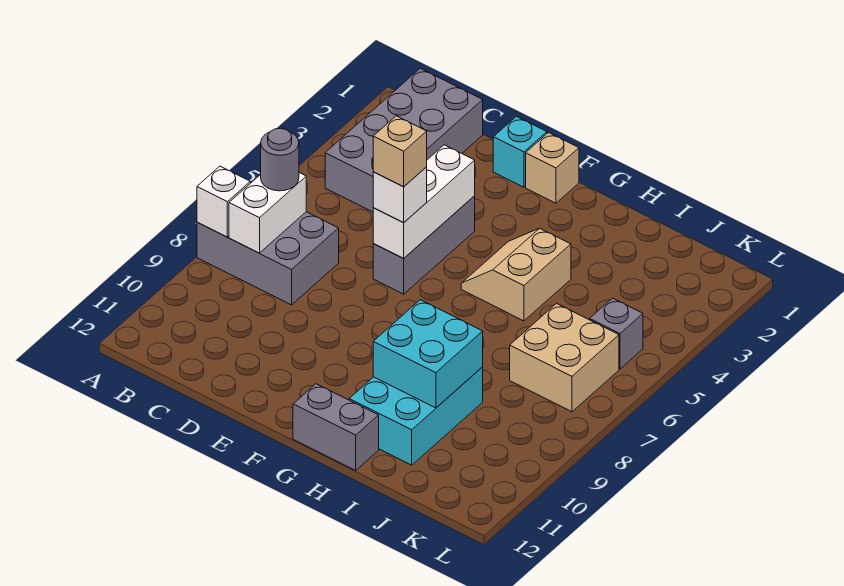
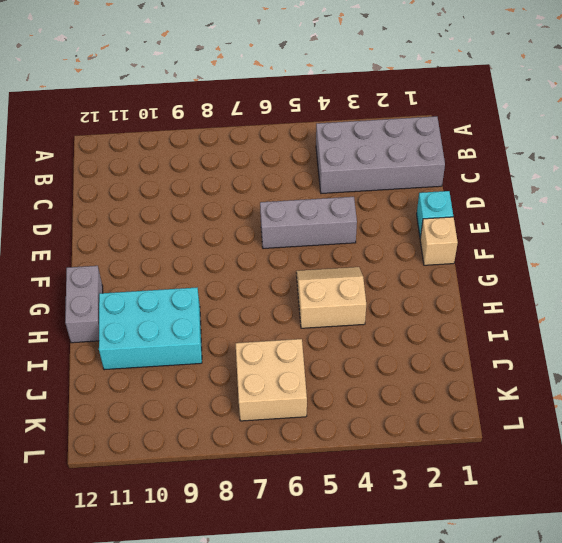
none -> grey brick A7:C8 level 1
none -> grey brick K5 level 1
none -> white brick A8 level 2

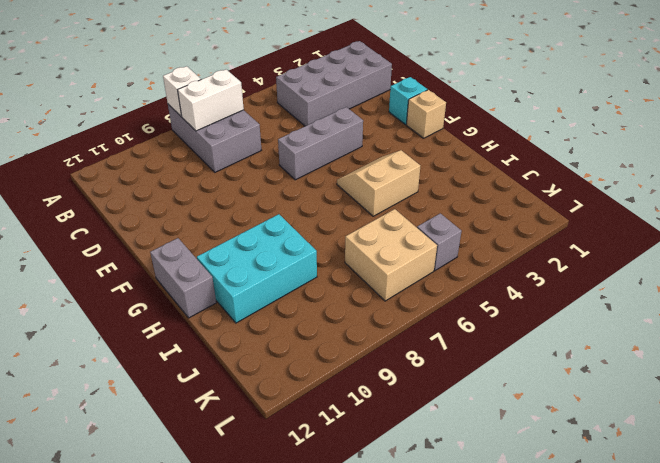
none -> white brick E4:E6 level 2
none -> cyan brick H9:I10 level 2
none -> grey round brick B7 level 3

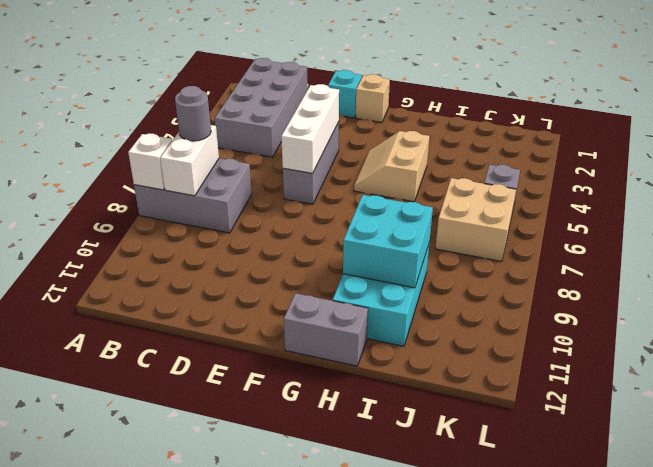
none -> white brick E6 level 3
none -> tan brick E6 level 4

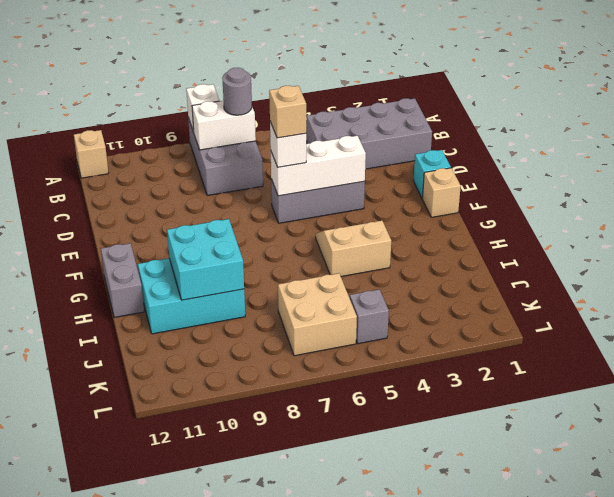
tan brick A12 level 1 -> none

